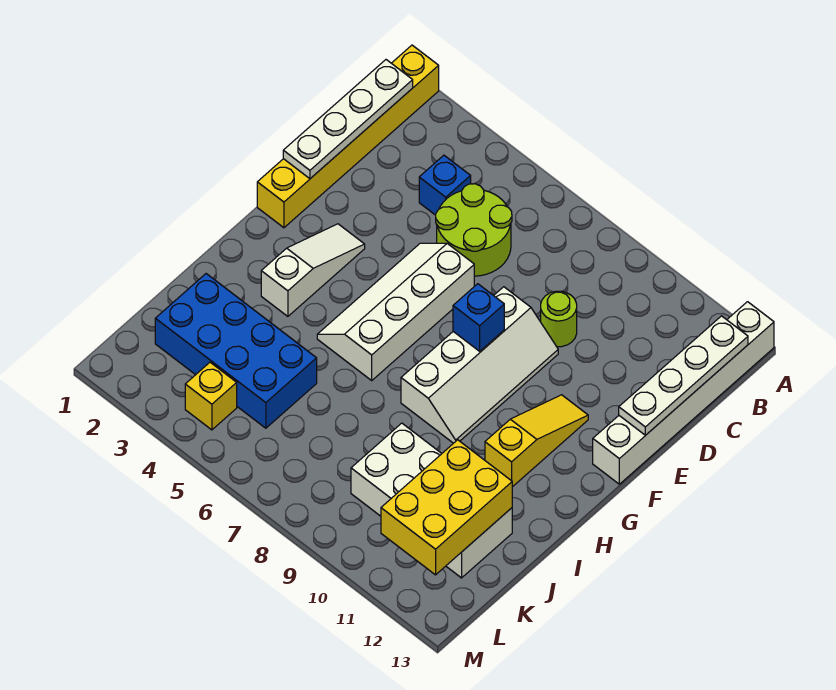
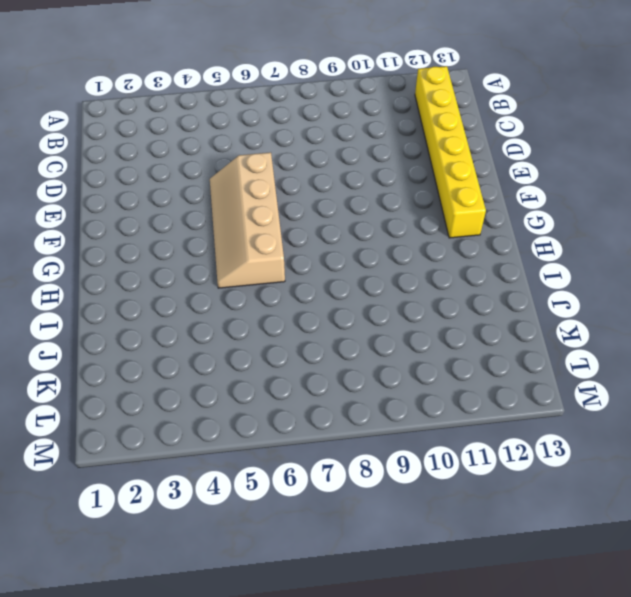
yellow brick B12:G12 level 1 -> yellow brick A1:F1 level 1
tan slope E5:H6 level 1 top 6 -> white slope E5:H6 level 1 top 6
none -> white brick A13:F13 level 1
none -> blue brick C4 level 1
none -> lime round brick C5:D6 level 1

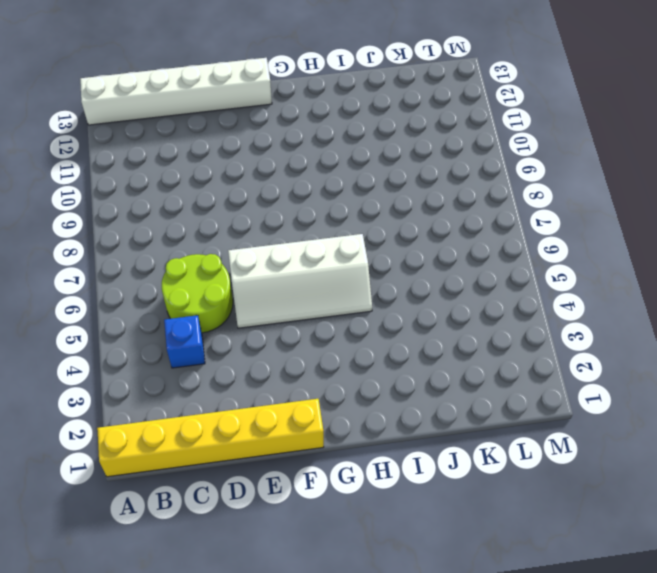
none -> lime round brick D9 level 1
none -> white slope E8:H9 level 1 top 8
none -> white slope F3:H3 level 1 top H

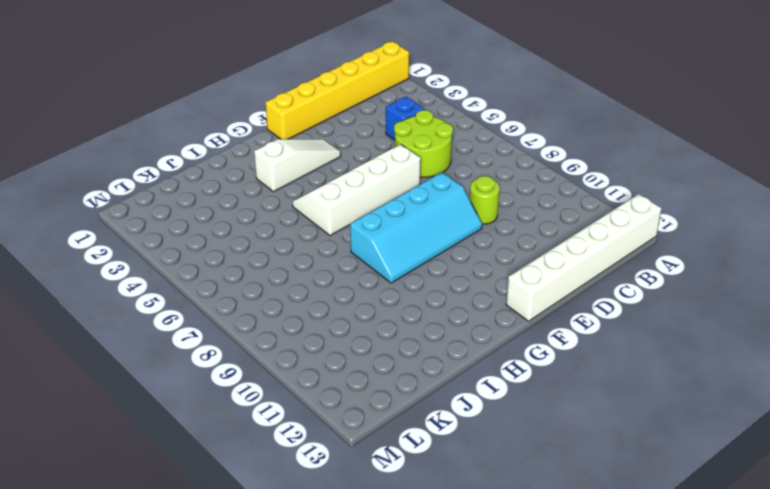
cyan slope E8:H9 level 1 top 8 -> white slope E8:H9 level 1 top 8
none -> yellow slope F11:H11 level 1 top H
none -> blue brick J2:K5 level 1
none -> white brick J9:K12 level 1

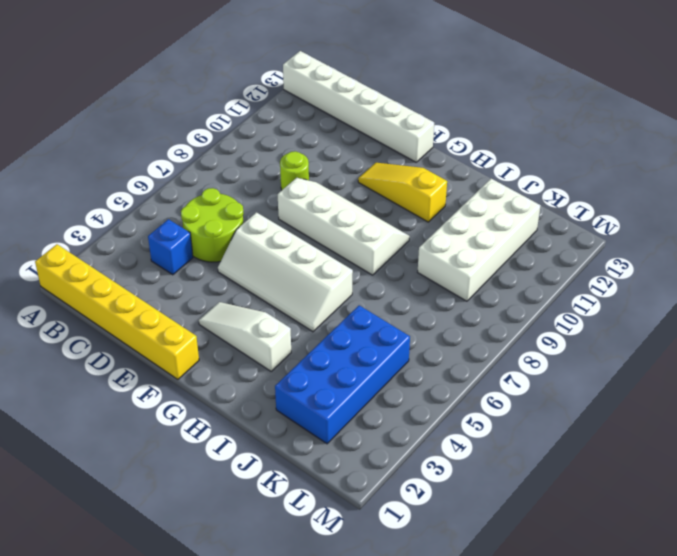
none -> yellow brick L4 level 1
none -> white plate B1:E1 level 2
none -> white plate B13:E13 level 2

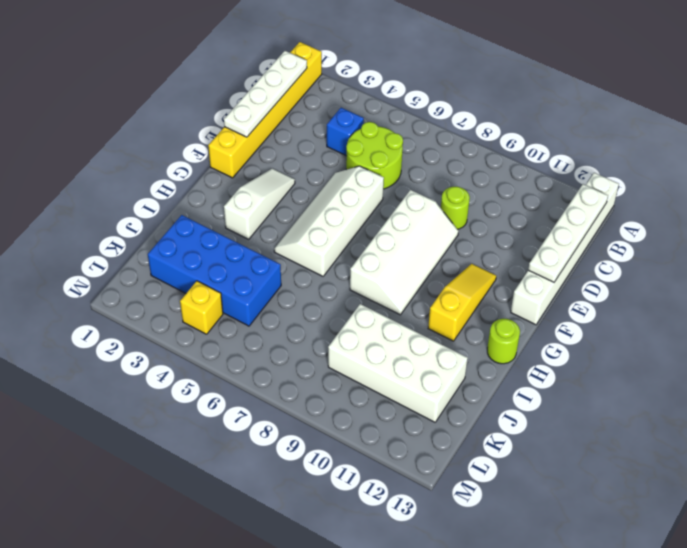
lime round brick H13 level 1 -> none
none -> blue brick F8 level 2
none -> yellow brick J11:L12 level 2

